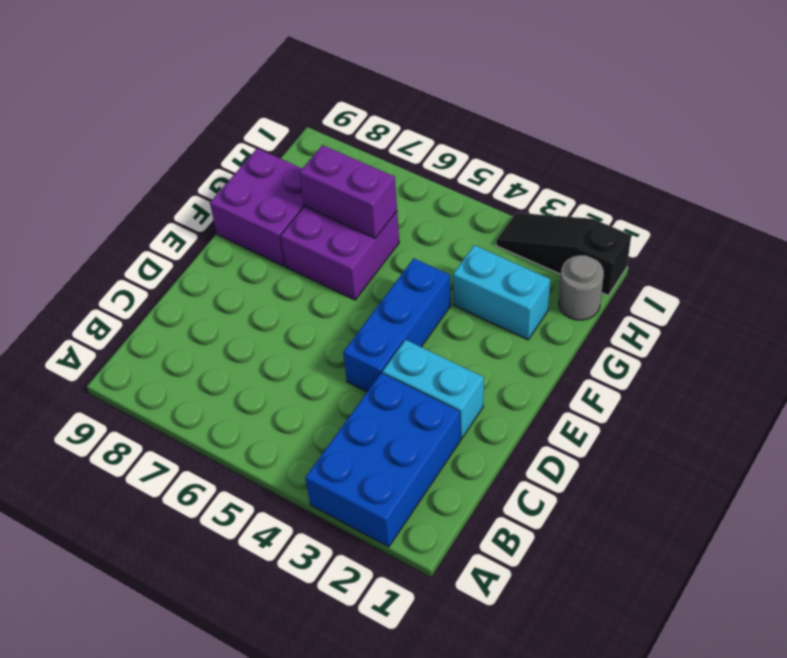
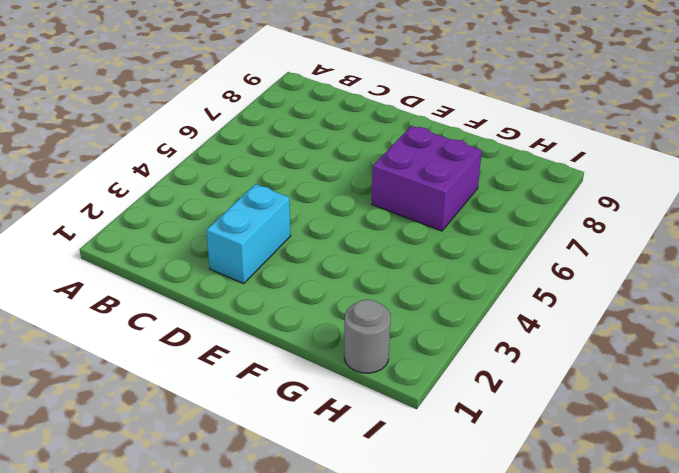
none -> blue brick A2:C3 level 1
none -> blue brick D4:F4 level 1

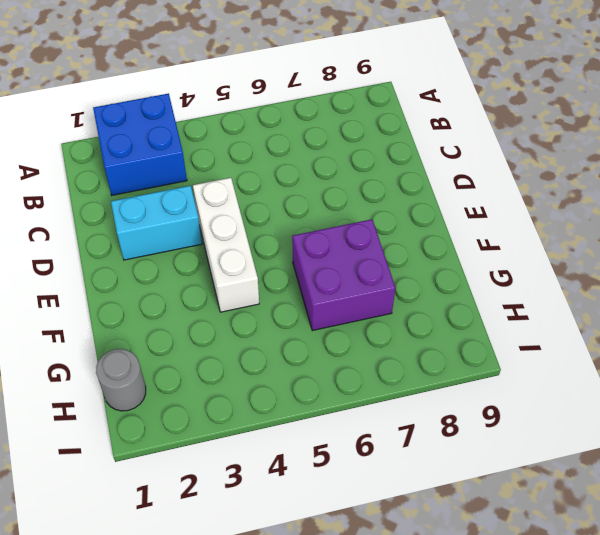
blue brick A2:B3 level 1 -> blue brick A2:C3 level 1
white brick D4:F4 level 1 -> blue brick D4:F4 level 1
none -> purple brick F8:G9 level 1
none -> cyan brick G2:G3 level 1

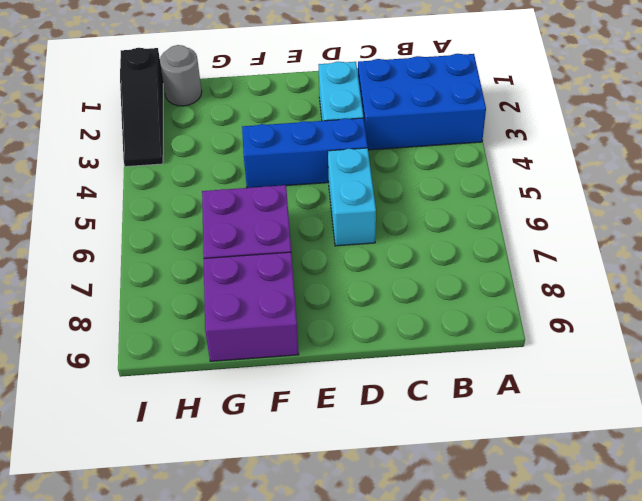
cyan brick D5:D6 level 1 -> cyan brick G2:G3 level 1
none -> purple brick G6:G7 level 2

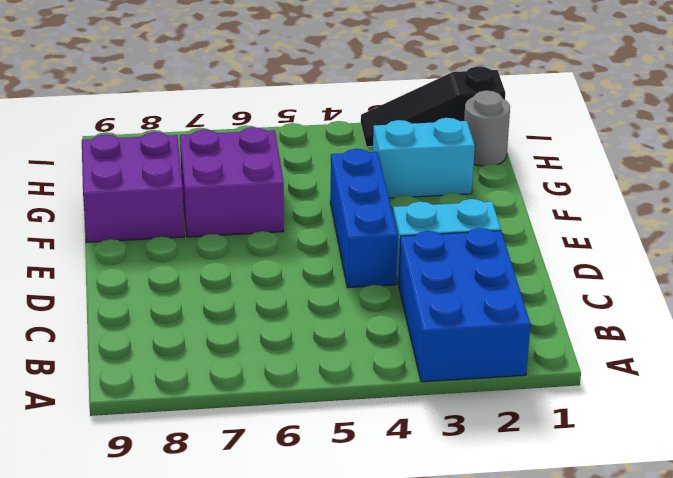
none -> purple brick G6:G7 level 2

